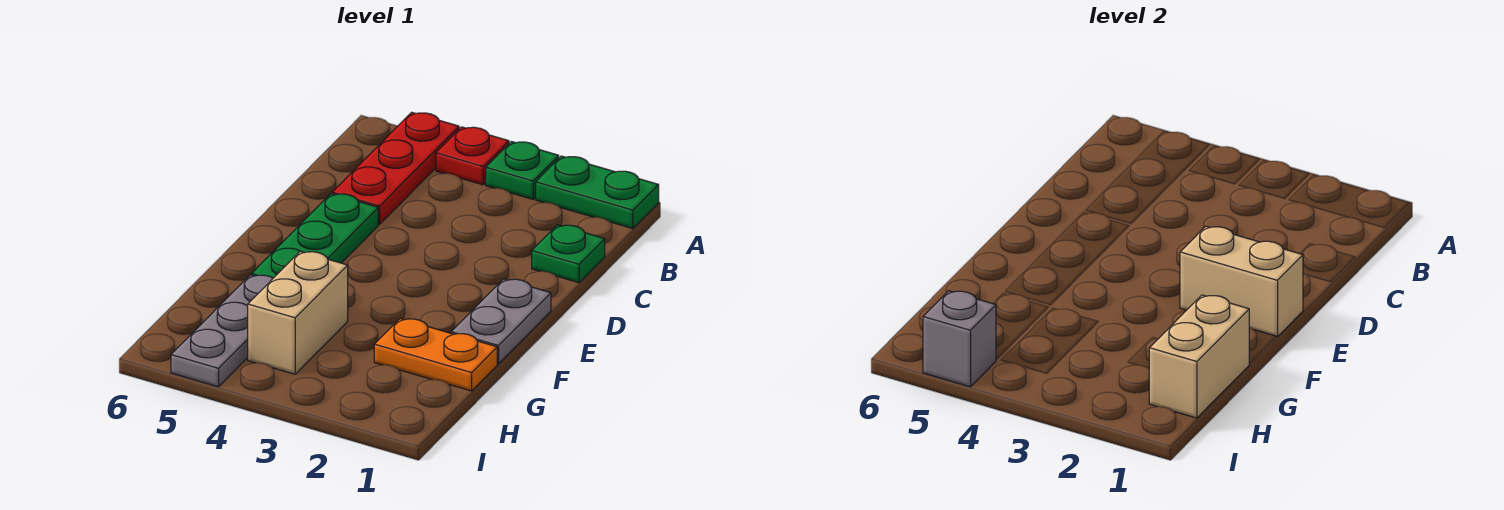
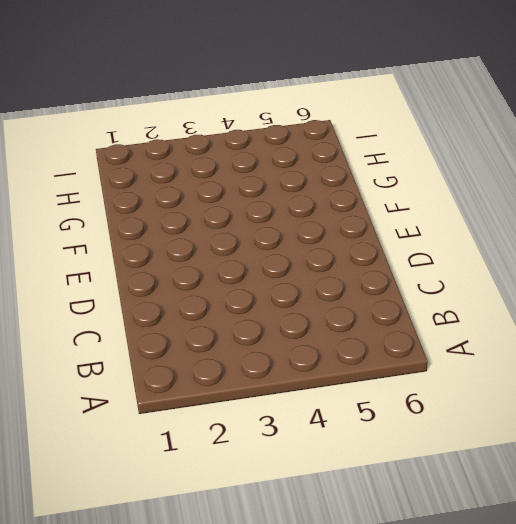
none -> green plate A1:A2 level 1
none -> green plate A3 level 1
none -> red plate A4 level 1

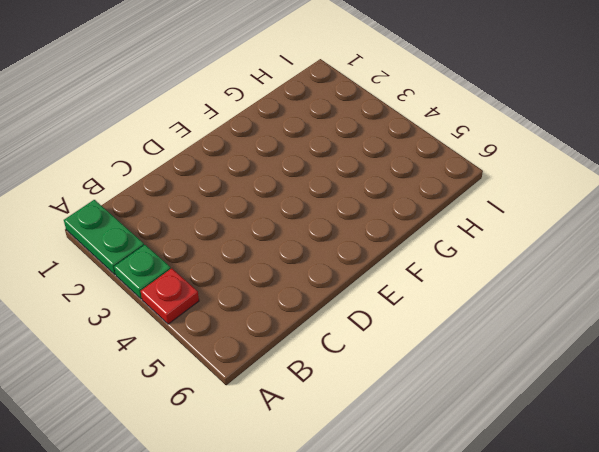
none -> red plate A5:C5 level 1
none -> green plate C1 level 1
none -> green plate D5:F5 level 1

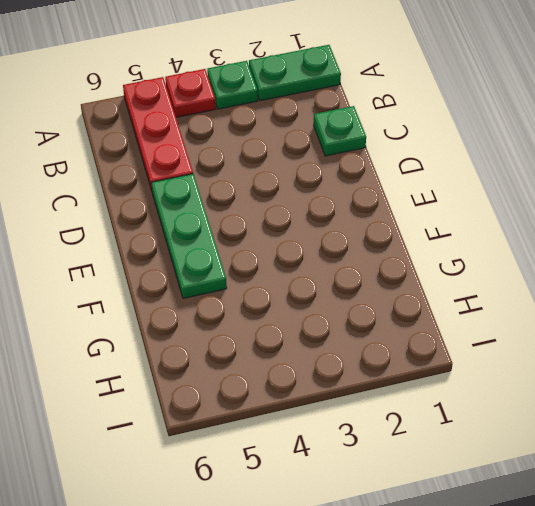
none -> grey plate E1:F1 level 1
none -> orange plate G1:G2 level 1
none -> tan brick G4:H4 level 1

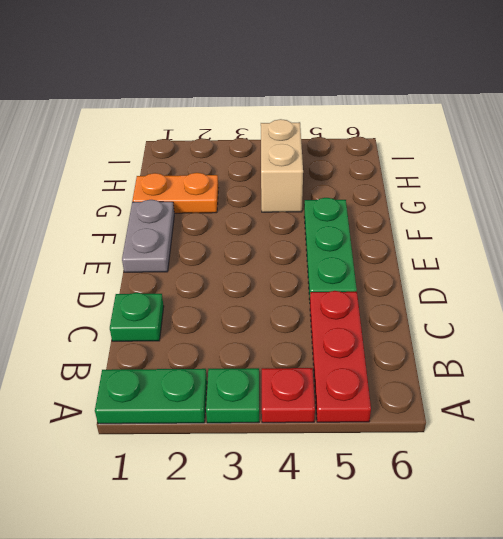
none -> grey plate G5:I5 level 1
none -> tan brick E1:E2 level 2
none -> tan brick G1:H1 level 2

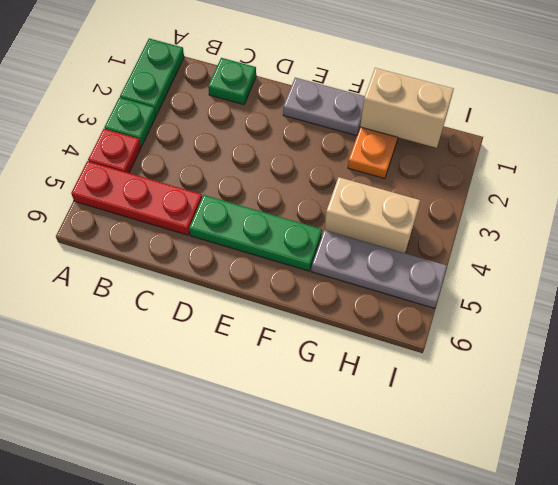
none -> tan brick E1:E2 level 2
none -> grey brick I5 level 2

